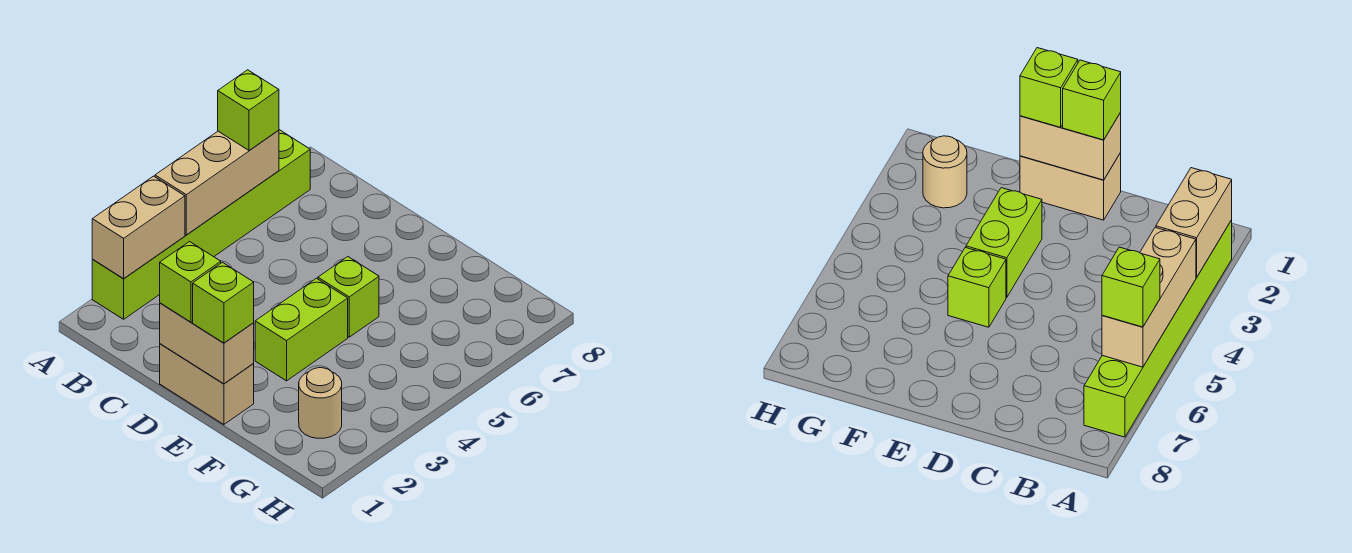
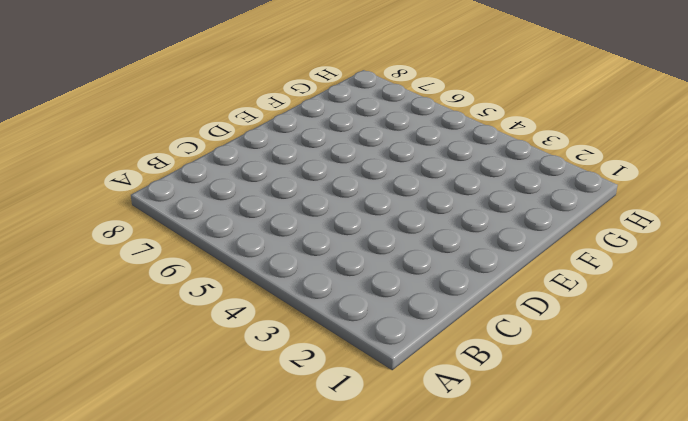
none -> lime brick A2:A7 level 1
none -> tan brick D1:E1 level 1

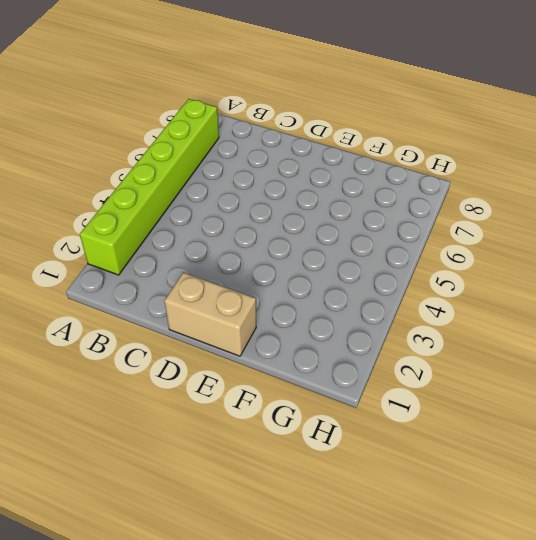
none -> lime brick E3:E4 level 1
none -> lime brick E5 level 1

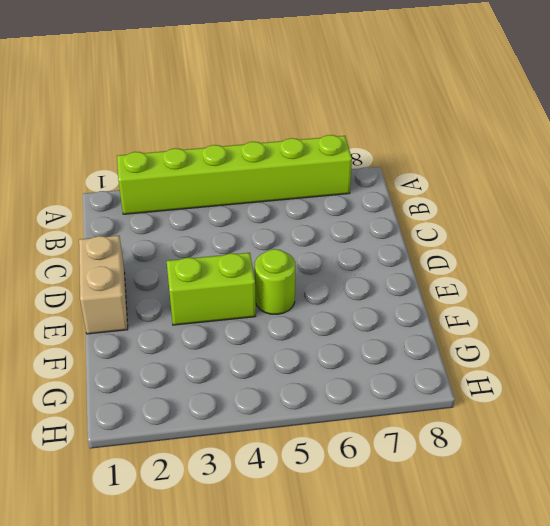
lime round brick E5 level 1 -> lime brick E5 level 1
none -> tan round brick G2 level 1
none -> tan brick A2:A3 level 2

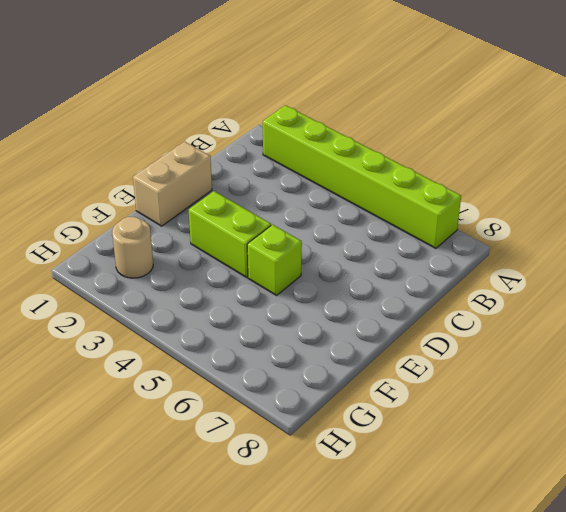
none -> tan brick A2:A3 level 2
none -> tan brick A4:A6 level 2

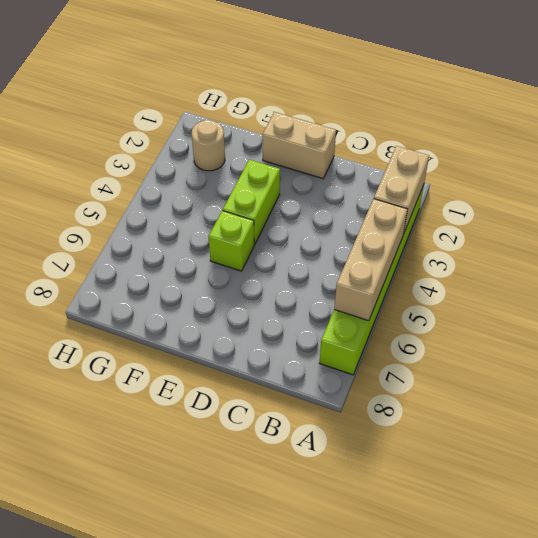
none -> tan brick D1:E1 level 2
none -> lime brick A6 level 3

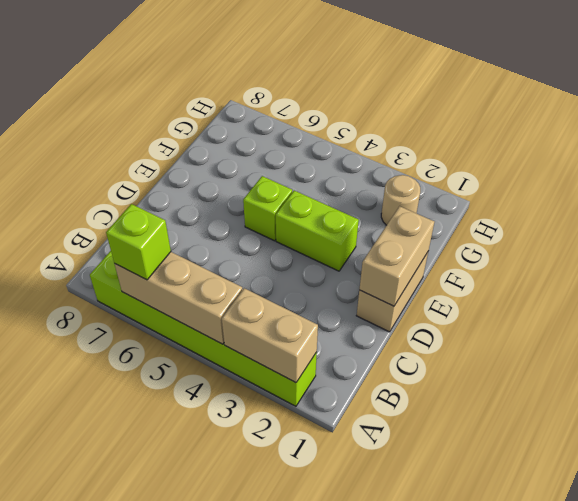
none -> lime brick D1 level 3
none -> lime brick E1 level 3

